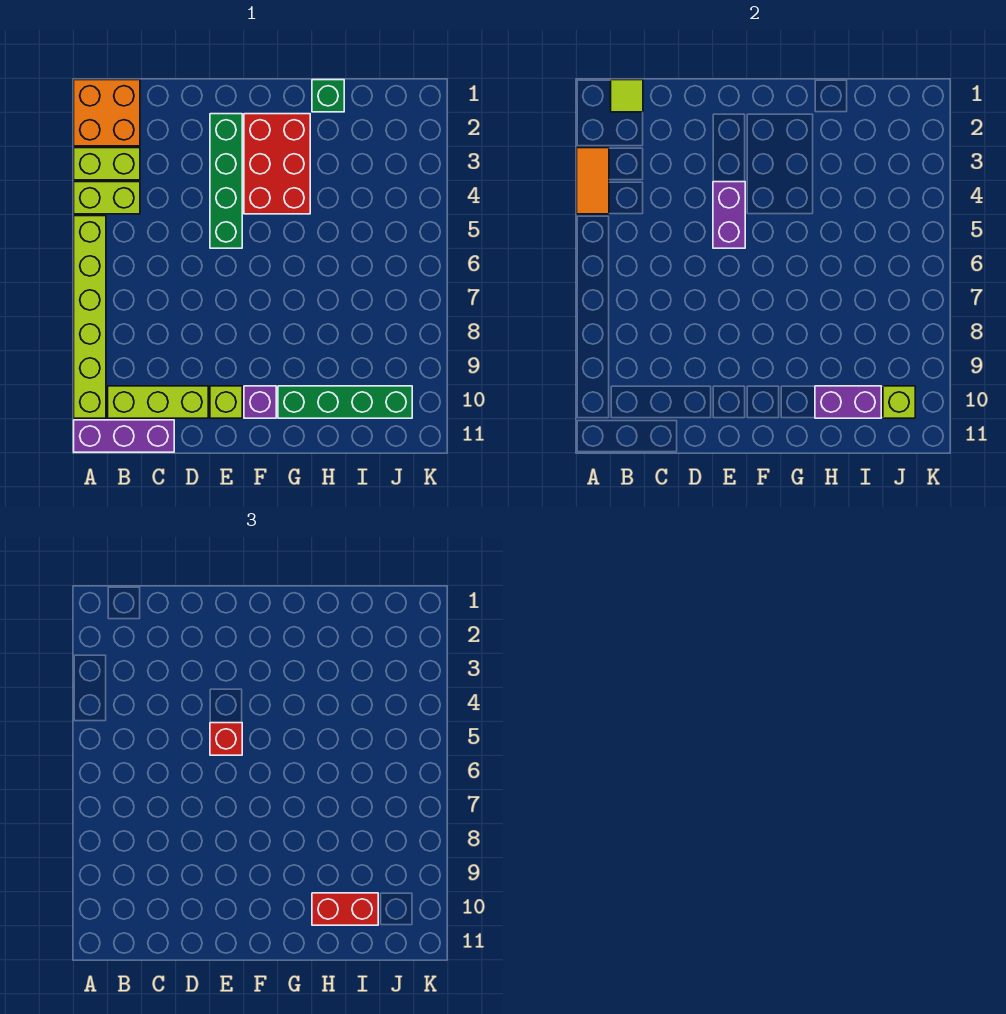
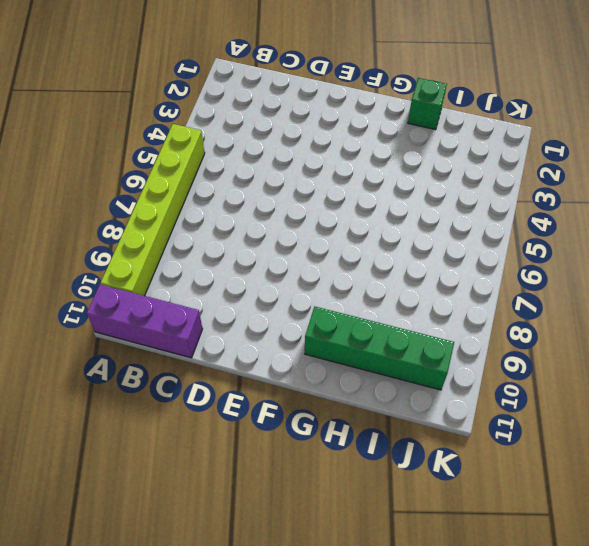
none -> orange brick A1:B2 level 1
none -> lime brick A3:B3 level 1
none -> lime brick A4:B4 level 1

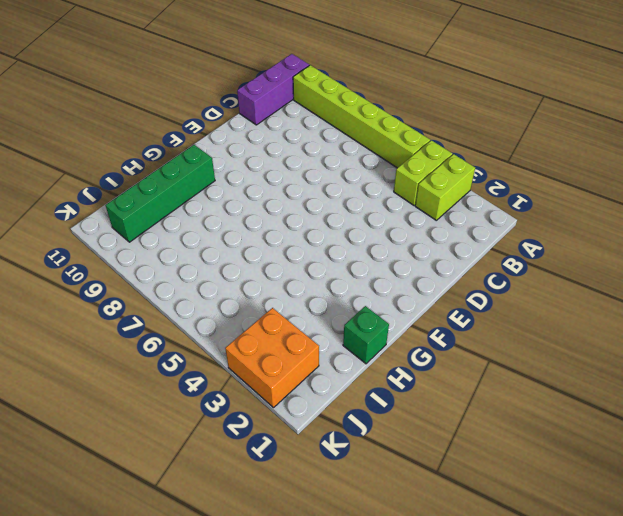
orange brick J2:K3 level 1 -> orange brick A1:B2 level 1
none -> lime brick B10:D10 level 1
none -> green brick E2:E5 level 1
none -> lime brick E10 level 1

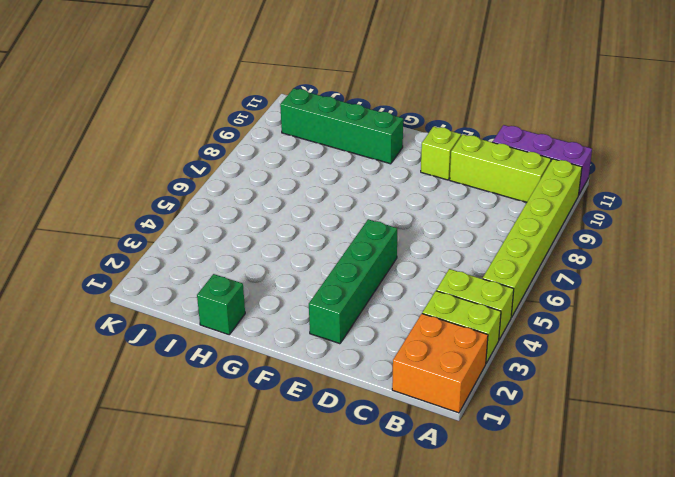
none -> red brick F2:G4 level 1
none -> purple brick F10 level 1
none -> orange tile A3:A4 level 2

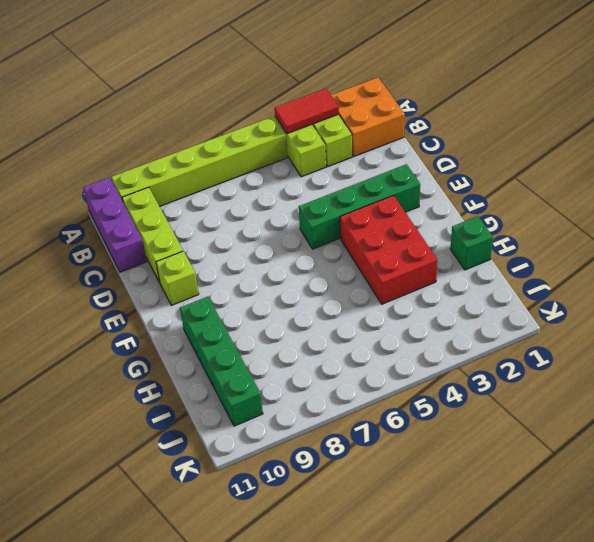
red tile A3:A4 level 2 -> orange tile A3:A4 level 2
red brick F3:H4 level 1 -> red brick F2:G4 level 1
none -> purple brick F10 level 1
none -> lime tile B1 level 2
none -> purple brick E4:E5 level 2

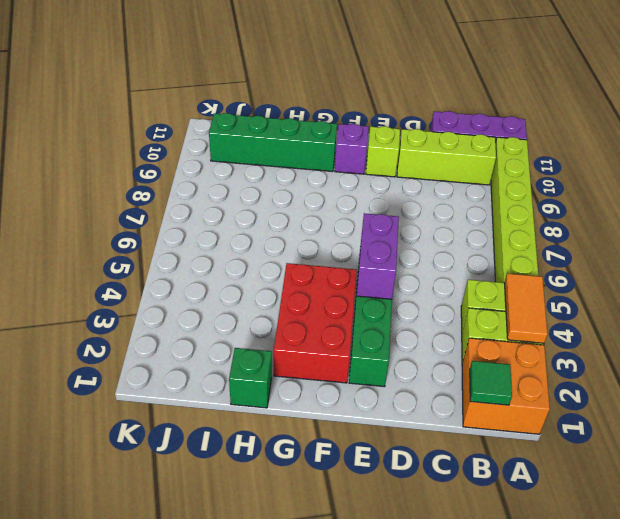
green tile B1 level 2 -> lime tile B1 level 2
none -> purple brick H10:I10 level 2
none -> lime brick J10 level 2
none -> red brick E5 level 3

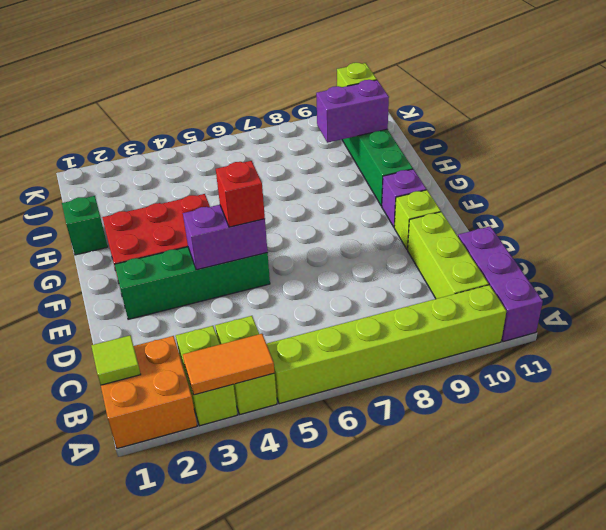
purple brick I9:I10 level 2 -> purple brick H10:I10 level 2
none -> red brick H10:I10 level 3

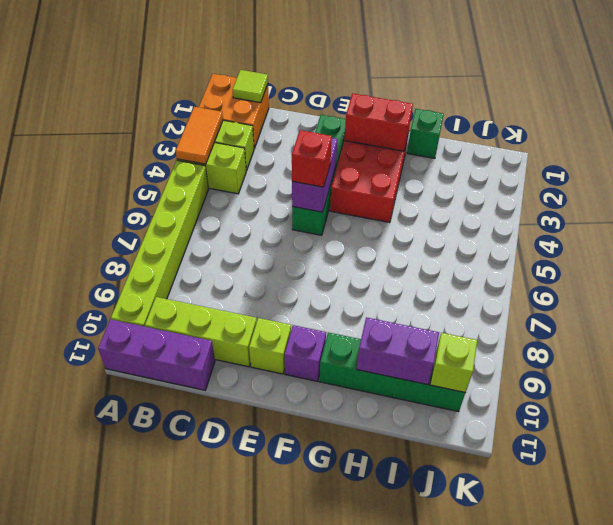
red brick F2:G2 level 2 -> red brick H10:I10 level 3

